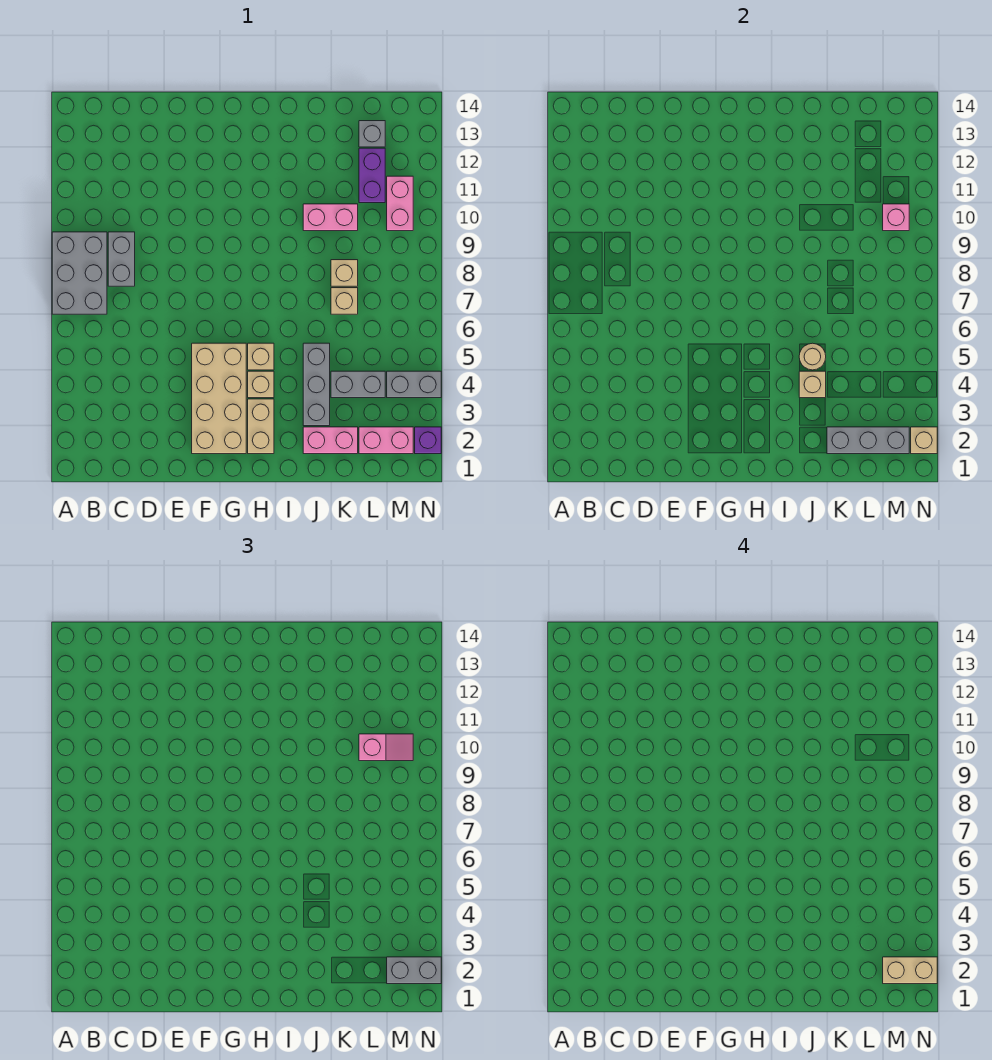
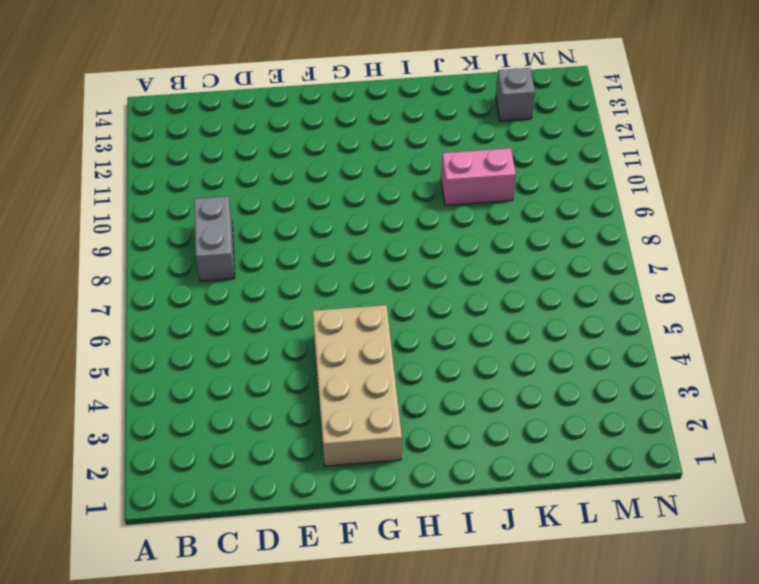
none -> grey brick A7:B9 level 1
none -> tan brick H2:H3 level 1
none -> tan brick H4 level 1

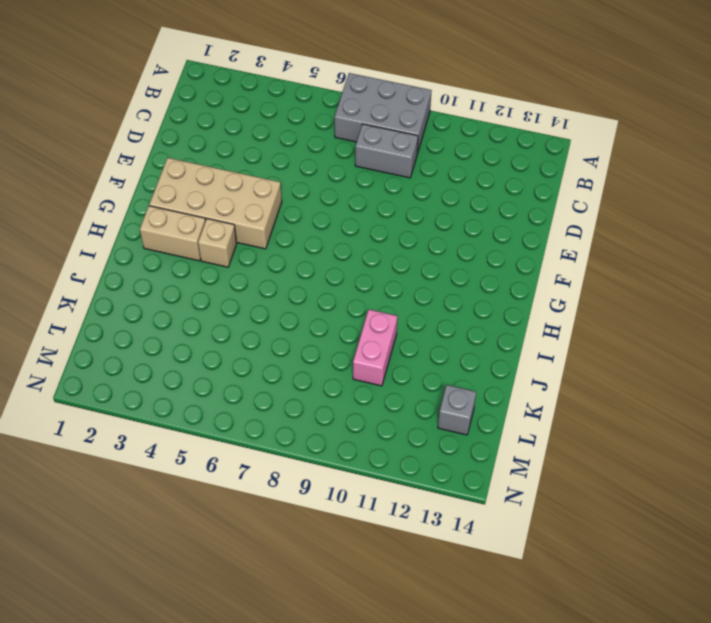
none -> tan brick H5 level 1
none -> pink brick J2:K2 level 1
none -> grey brick J3:J5 level 1

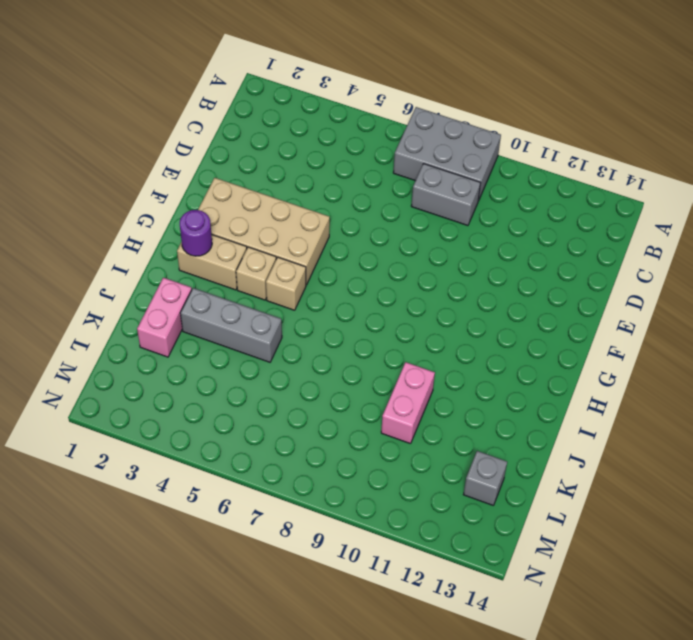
purple round brick H2 level 2 -> none
none -> grey brick K4:L4 level 1
none -> tan brick K7 level 1
none -> tan brick K8 level 1

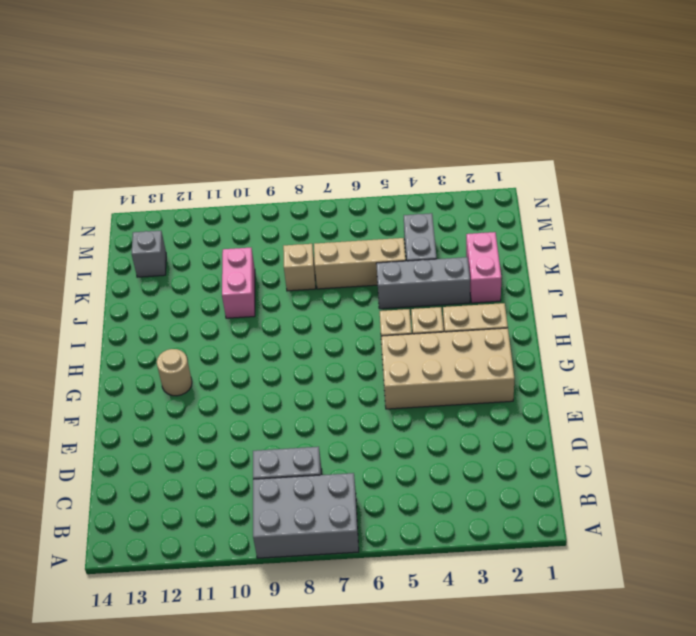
tan round brick G12 level 1 -> tan round brick J5 level 2
tan brick K5:K7 level 1 -> tan brick K7 level 1
none -> pink brick L2:M2 level 1
none -> purple brick L11:L12 level 1
none -> grey brick M4:N4 level 1

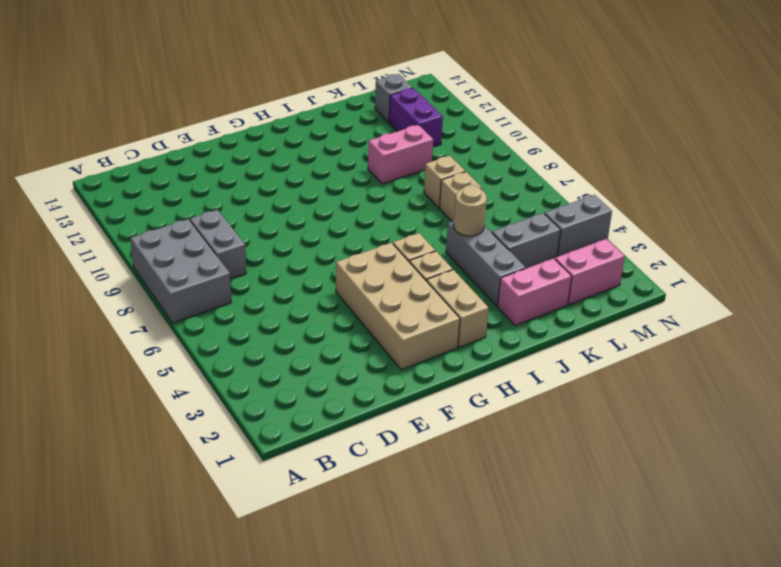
none -> pink brick M10:M11 level 1
none -> purple brick N2 level 1
none -> tan brick J4 level 2

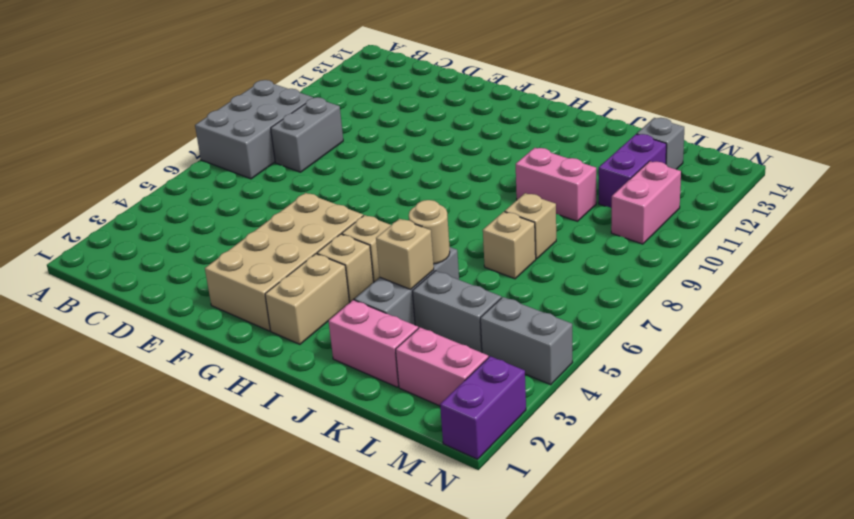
purple brick N1:N2 level 1 -> purple brick N2 level 1
none -> grey brick K2:M2 level 2
none -> pink brick M10 level 2
none -> tan brick N2 level 2

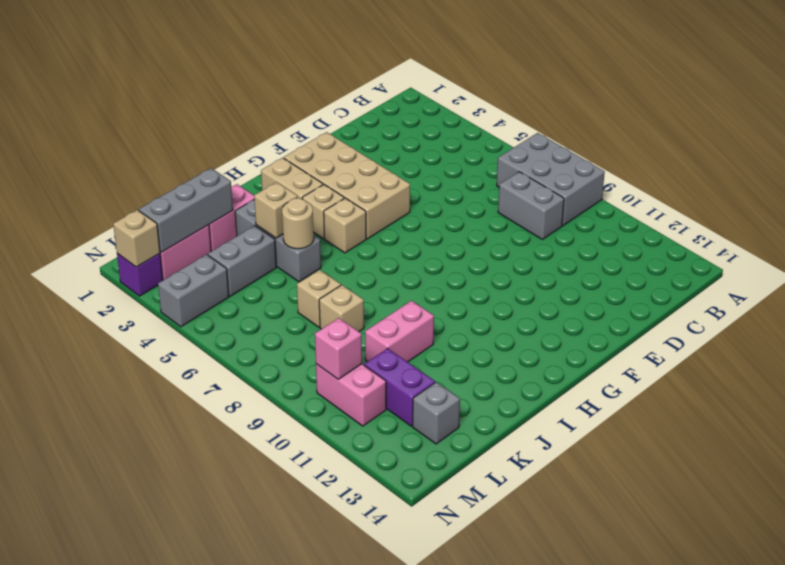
none -> pink slope L10:M10 level 3 top L
none -> grey brick M2:N2 level 3
none -> tan brick M2:N2 level 4

